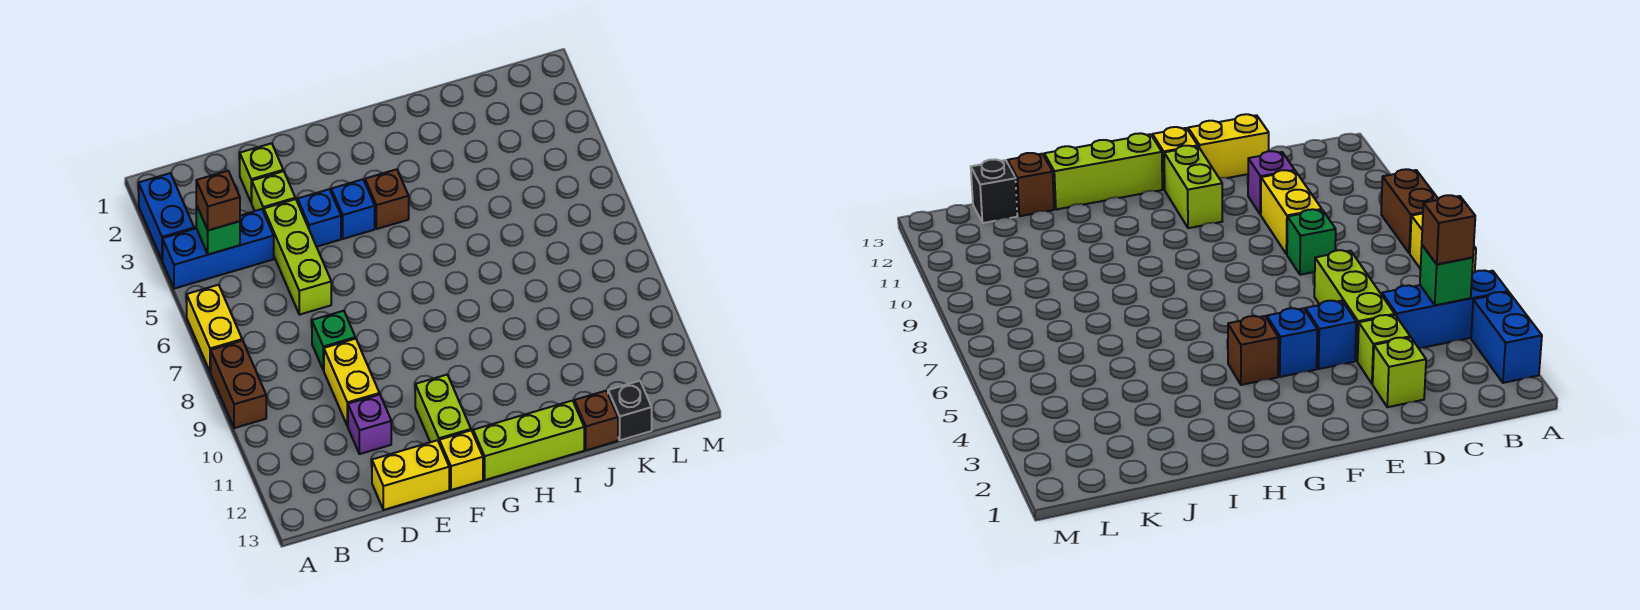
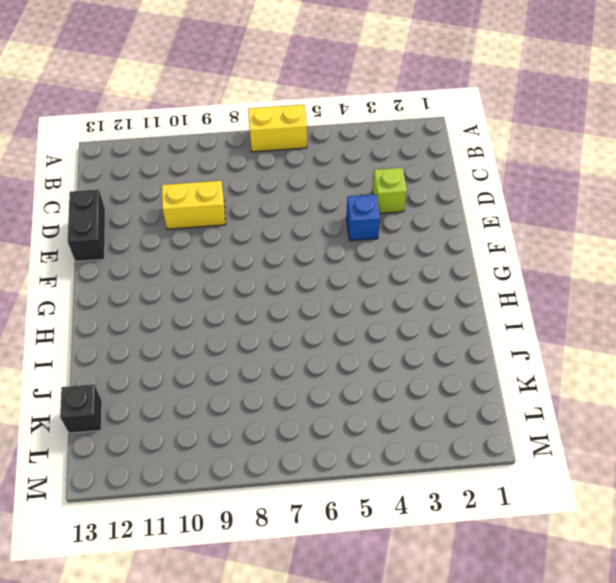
black brick D13:E13 level 1 -> yellow brick D13:E13 level 1
none -> blue brick A2:A3 level 1
none -> blue brick A4:C4 level 1
none -> brown brick A8:A9 level 1

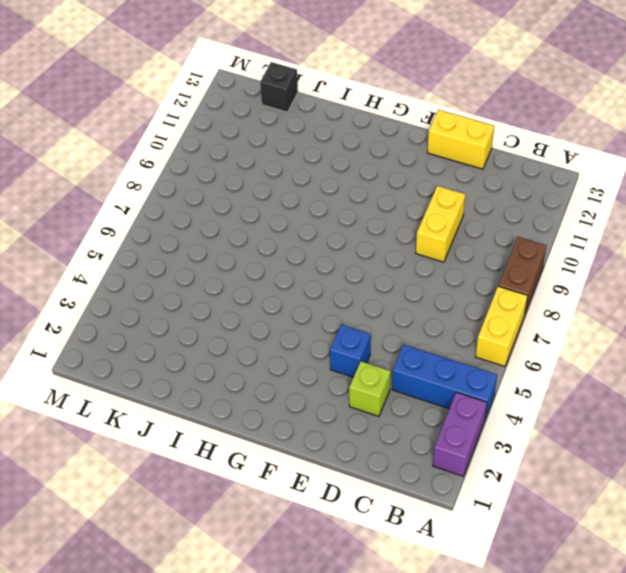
purple brick A2:A3 level 1 -> blue brick A2:A3 level 1
none -> lime brick D2 level 1
none -> lime brick D4:D6 level 1
none -> green brick D8 level 1

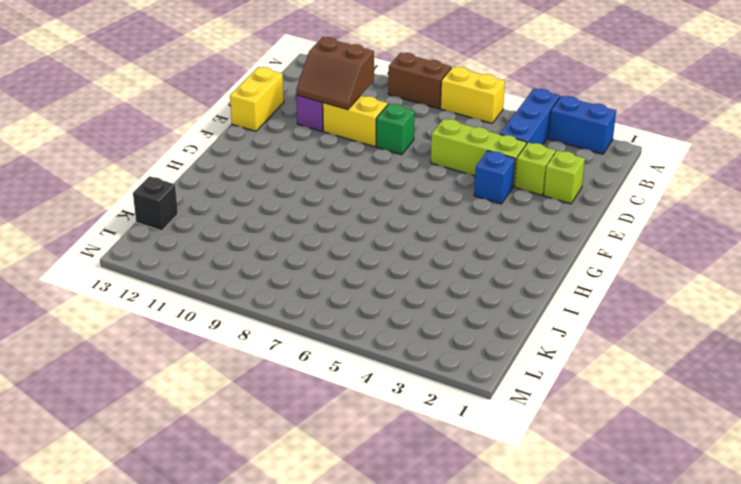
brown slope C10:D11 level 2 top C -> none
none -> blue brick F4 level 1
none -> lime brick F11:F12 level 1
none -> yellow brick F13 level 1

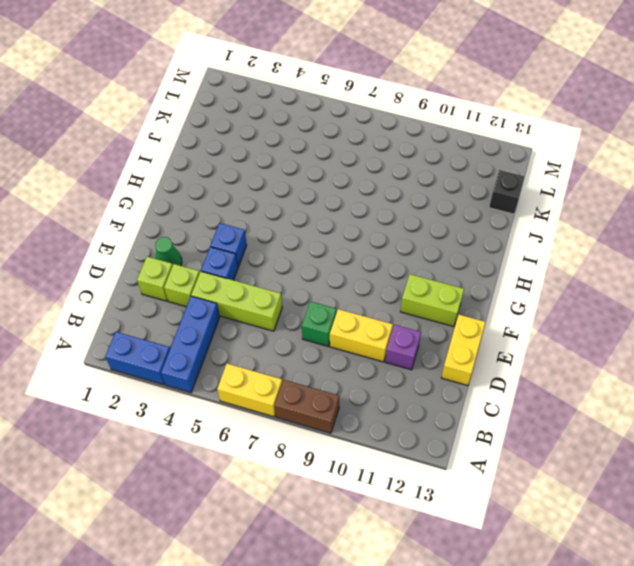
green cone E2 level 1 -> none
none -> yellow brick F13 level 1
none -> brown brick G4 level 1
none -> lime brick G13:I13 level 1

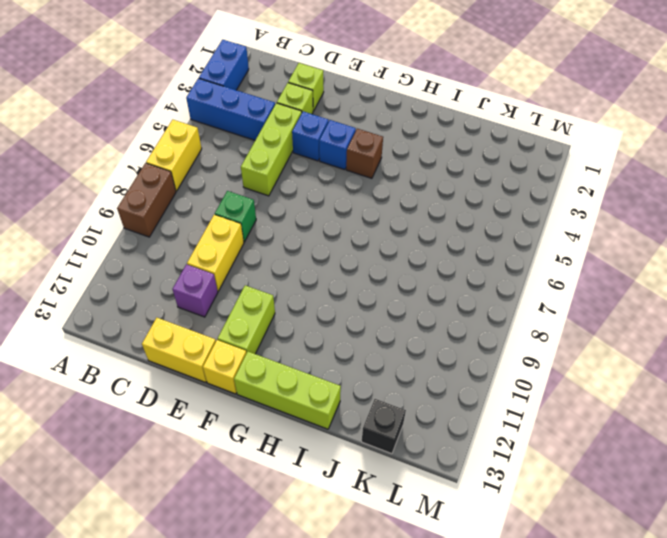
none -> brown brick J13 level 1
none -> green brick B4 level 2
none -> brown brick B4 level 3

